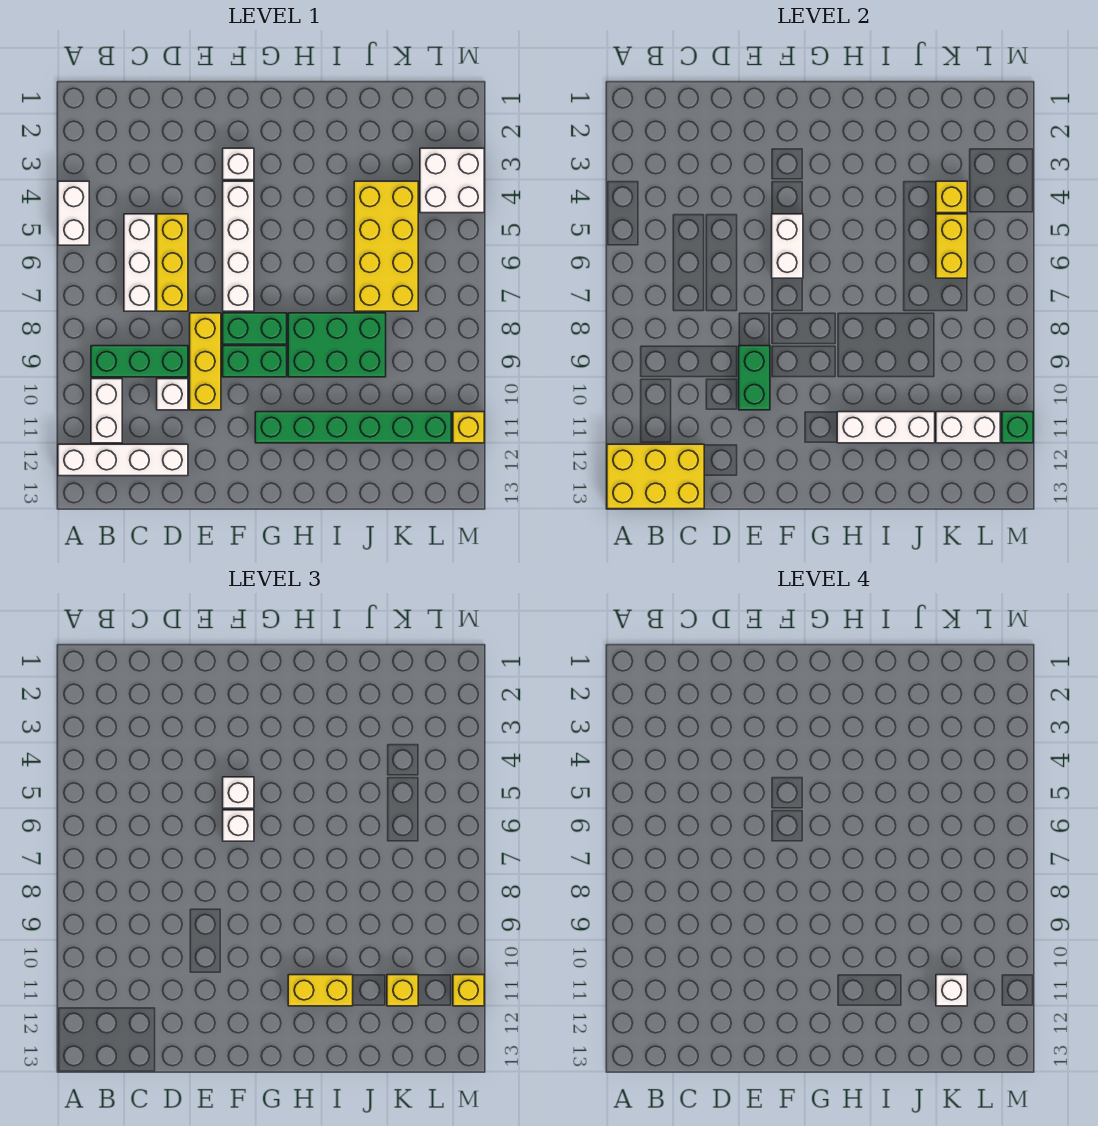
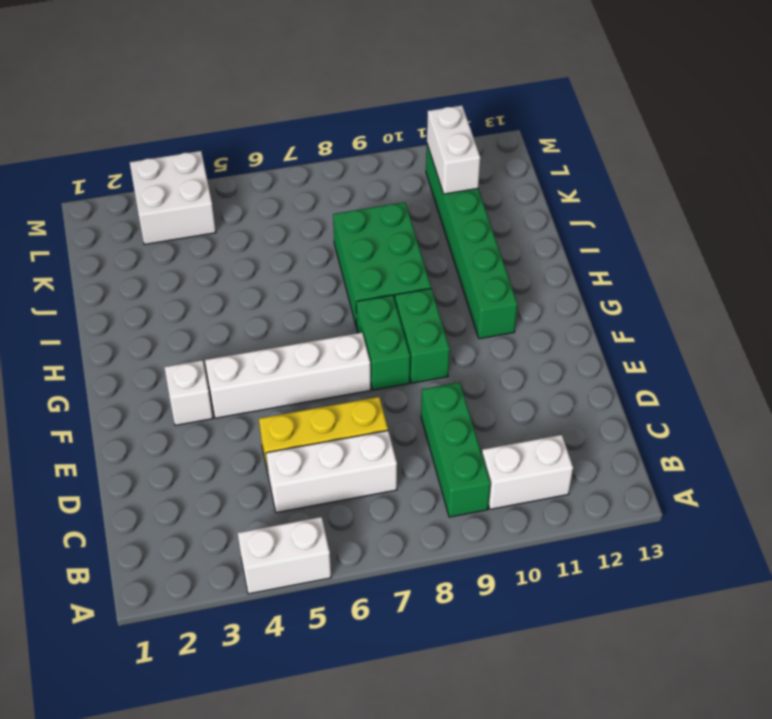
none -> white brick A12:D12 level 1
none -> white brick D10 level 1
none -> yellow brick E8:E10 level 1
none -> yellow brick J4:K7 level 1

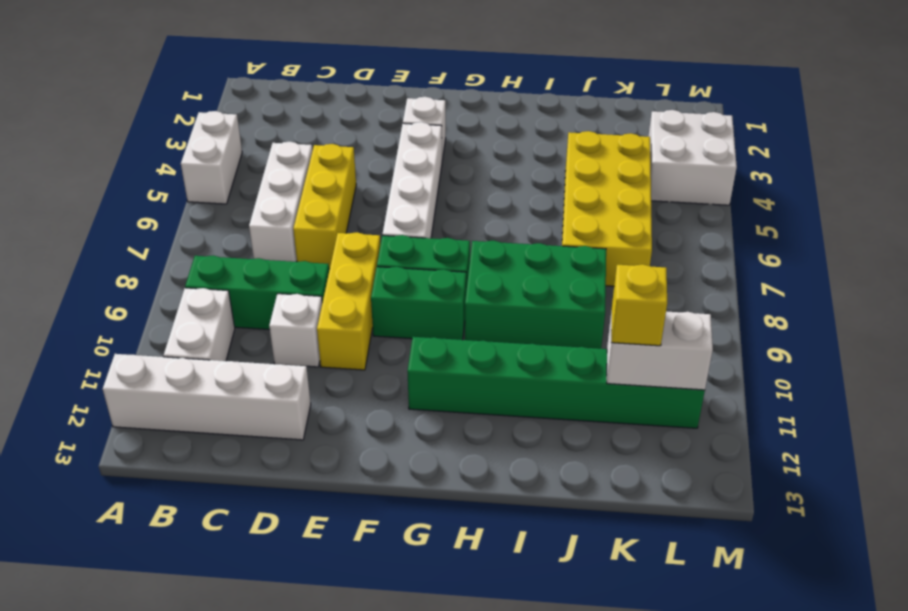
none -> yellow brick M11 level 1
none -> yellow brick A12:C13 level 2
none -> green brick E9:E10 level 2
none -> white brick F5:F6 level 2

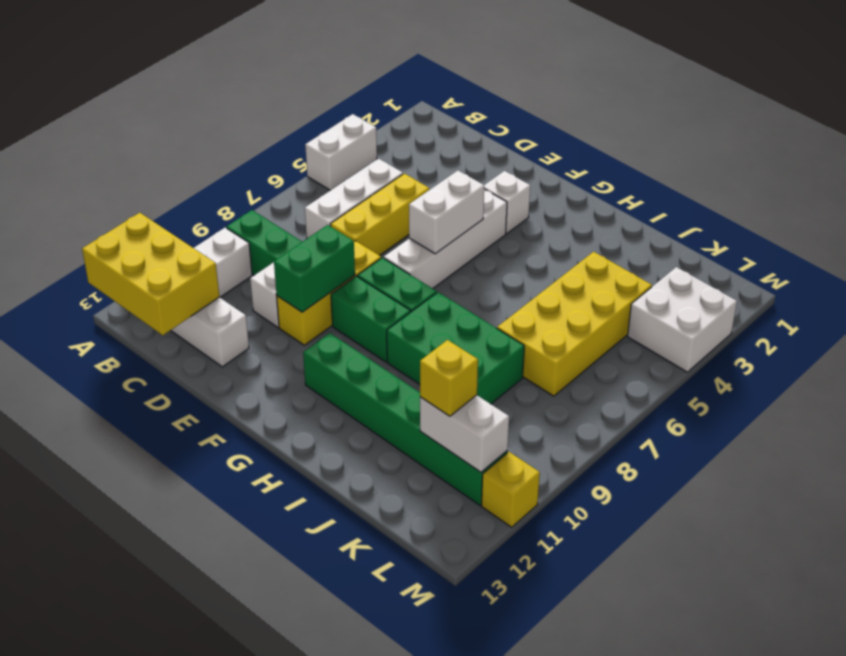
none -> white brick H11:J11 level 2
none -> yellow brick K4 level 2
none -> yellow brick K5:K6 level 2
none -> green brick M11 level 2

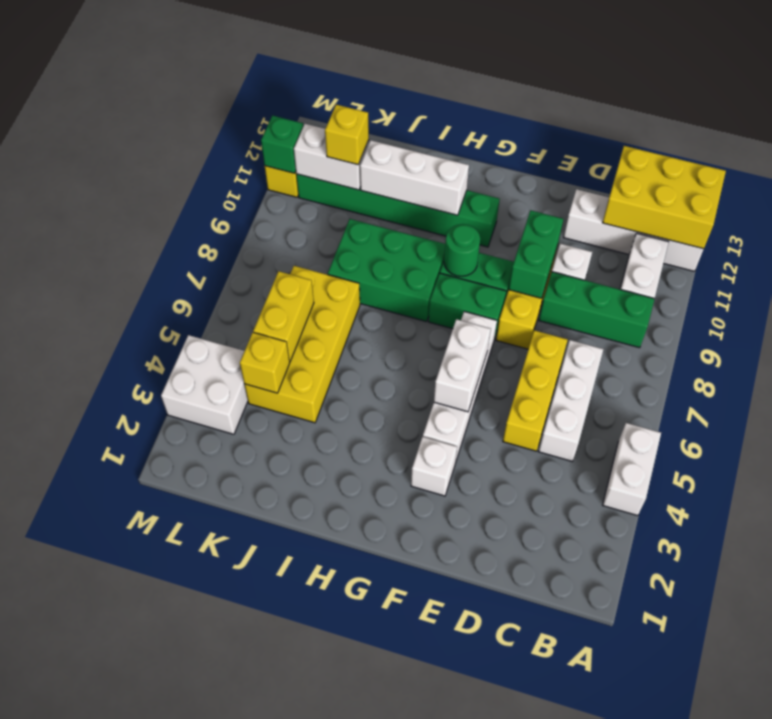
green round brick G9 level 2 -> none
none -> white brick F5 level 3
none -> white brick F6 level 3
none -> yellow brick H11:I11 level 3
none -> yellow brick M11 level 3

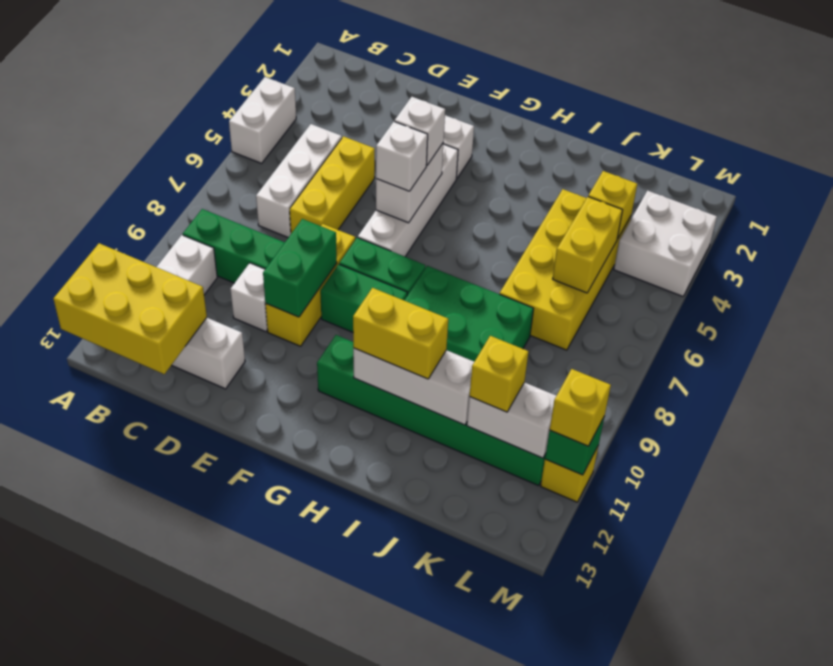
none -> white brick K11 level 4

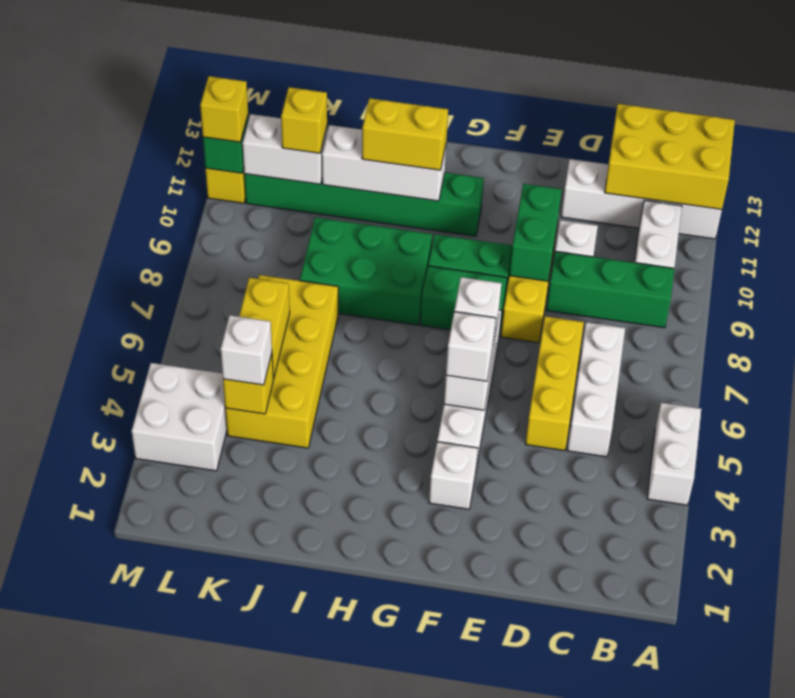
white brick K4 level 3 -> white brick K11 level 4

